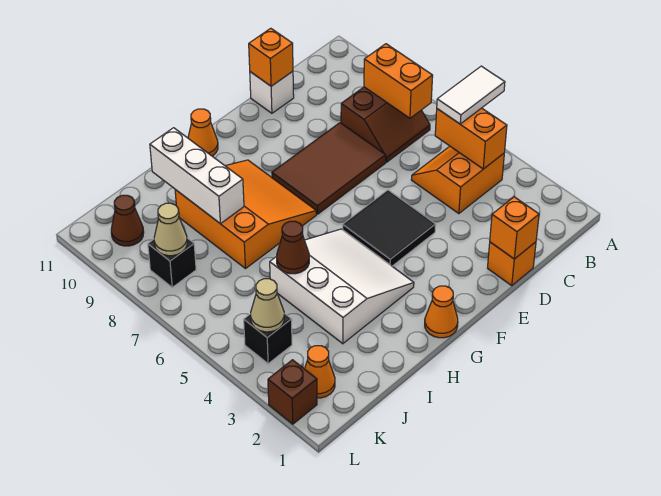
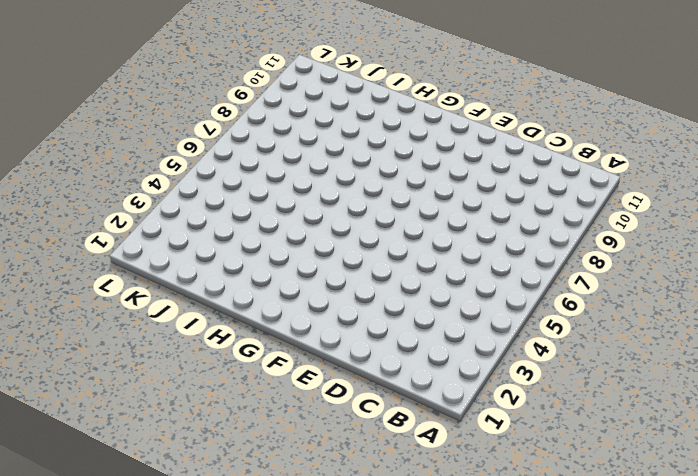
none -> orange slope B4:C5 level 1 top 4
none -> brown slope B7:C8 level 1 top 8
none -> orange brick D1 level 1

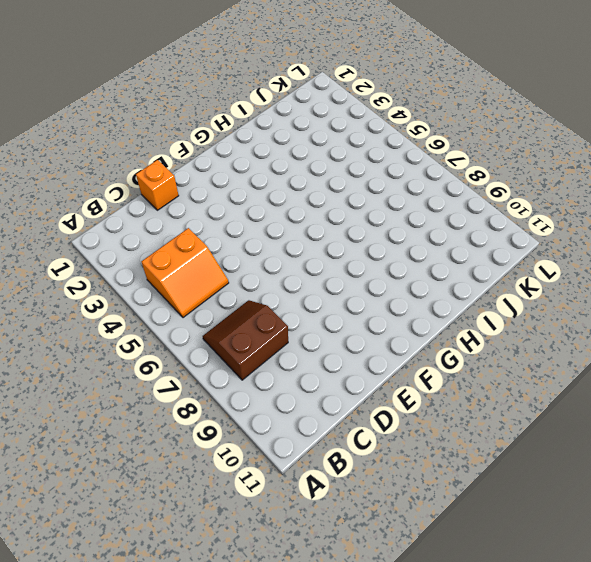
none -> brown tile D7:F8 level 1
none -> white brick D11 level 1
none -> black tile E4:F5 level 1

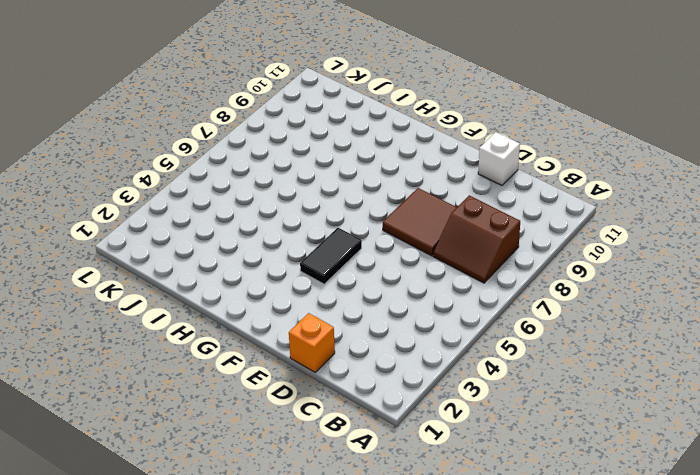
brown tile D7:E8 level 1 -> brown tile D7:F8 level 1
black tile F4:F5 level 1 -> black tile E4:F5 level 1
none -> orange slope B4:C5 level 1 top 4
none -> orange cone G1 level 1
none -> white slope G3:I5 level 1 top I

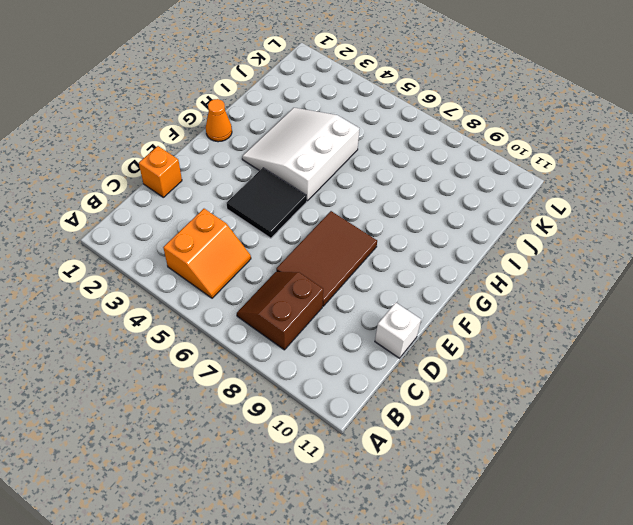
white slope G3:I5 level 1 top 5 -> white slope G3:I5 level 1 top I
none -> orange slope G7:I9 level 1 top I
none -> orange cone G11 level 1
none -> orange cone K2 level 1

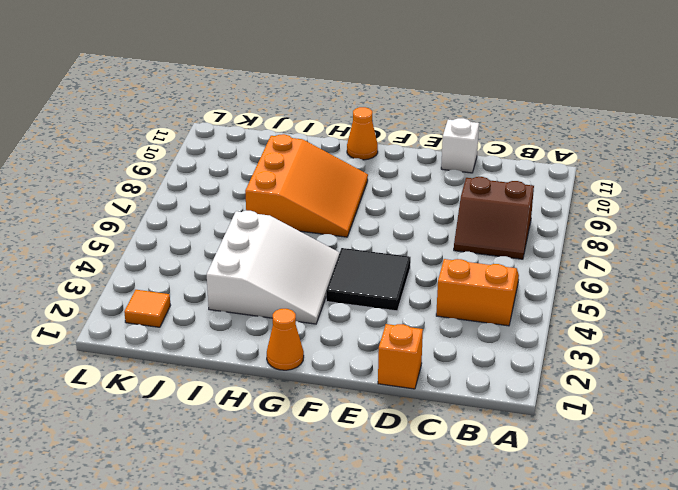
orange tile K2 level 1 -> orange cone K2 level 1
none -> brown tile D7:F8 level 1
none -> black brick K4 level 1
none -> black brick K8 level 1

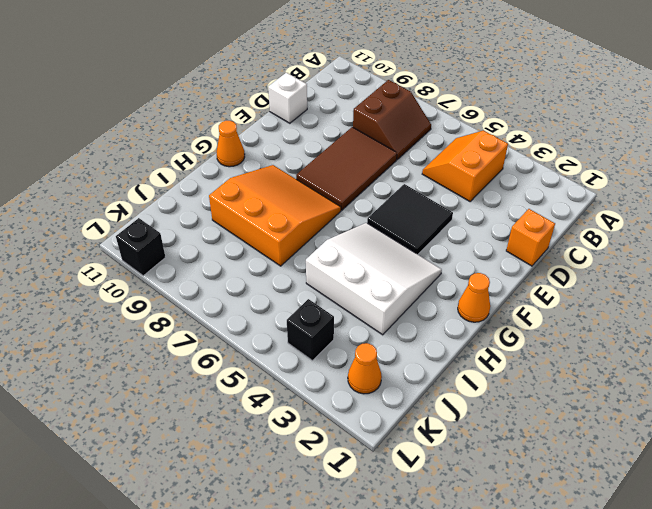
black brick L10 level 1 -> black brick K8 level 1
none -> brown cone K10 level 1
none -> brown brick L2 level 1
none -> orange brick B4:B5 level 2

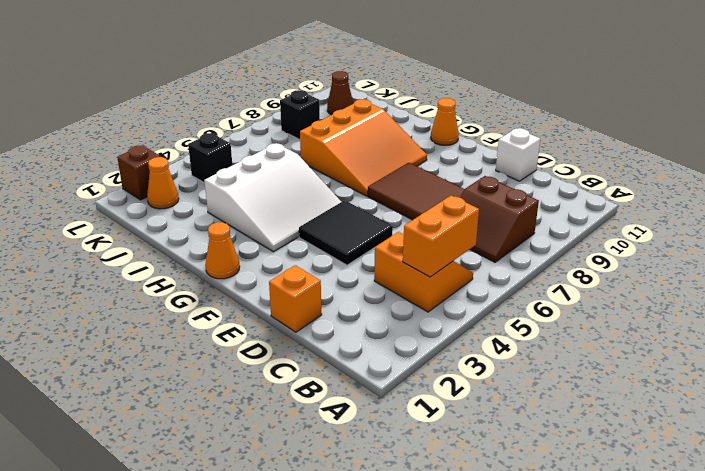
none -> orange brick B7:B8 level 2
none -> orange brick D1 level 2
none -> orange brick D11 level 2

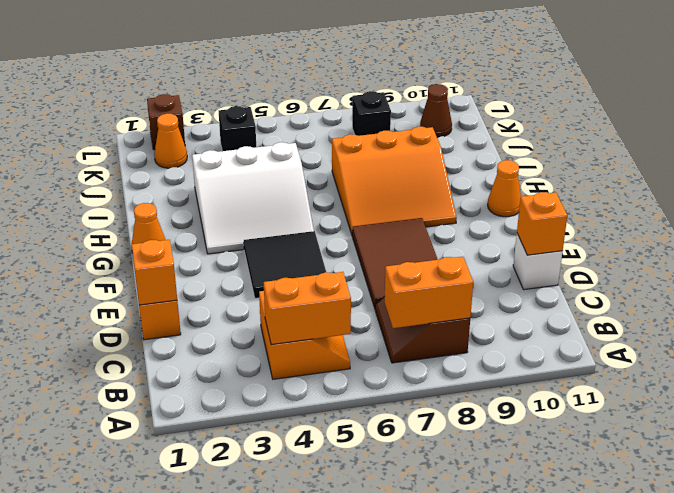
none -> brown cone I5 level 2
none -> white brick I8:I10 level 2
none -> tan cone K4 level 2

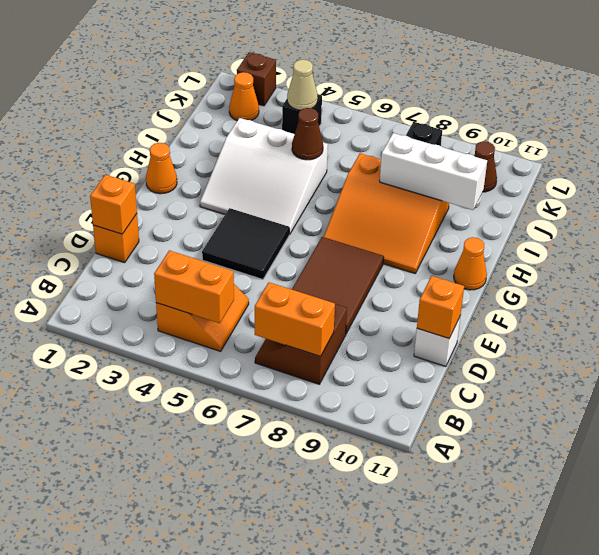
none -> tan cone K8 level 2
none -> white tile A5:B5 level 3

